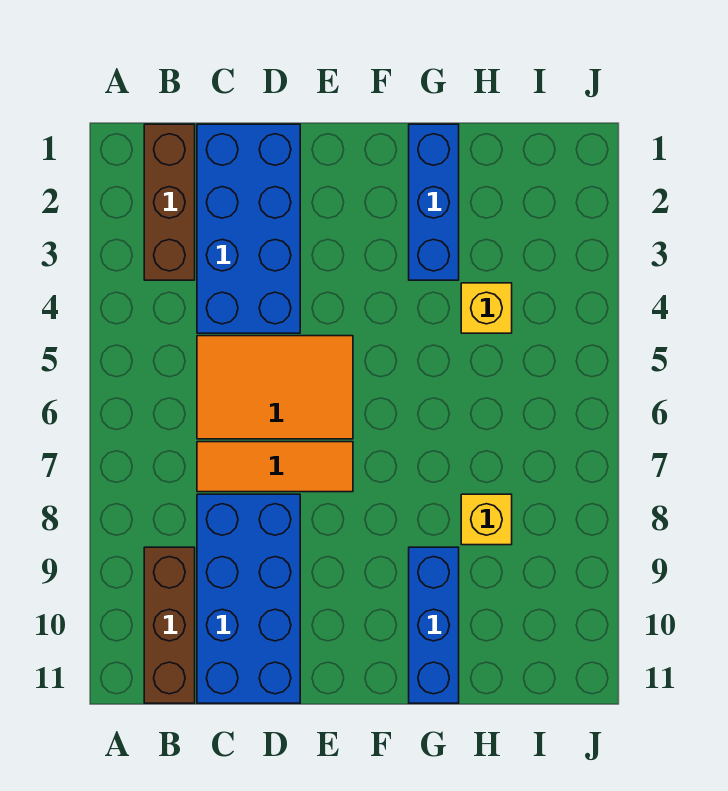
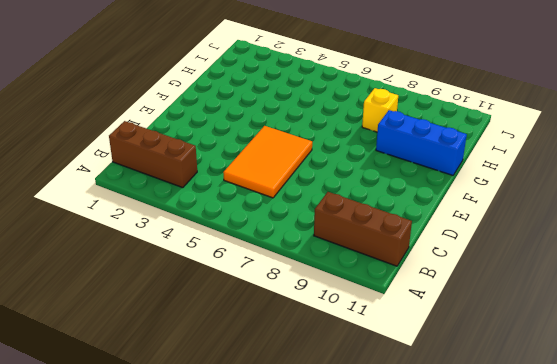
none -> blue brick C1:D4 level 1
none -> orange tile C7:E7 level 1

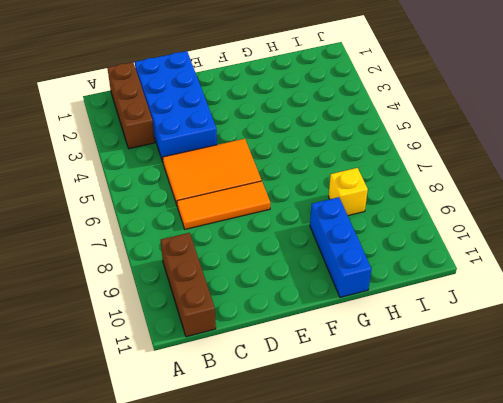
none -> blue brick C8:D11 level 1
none -> blue brick G1:G3 level 1

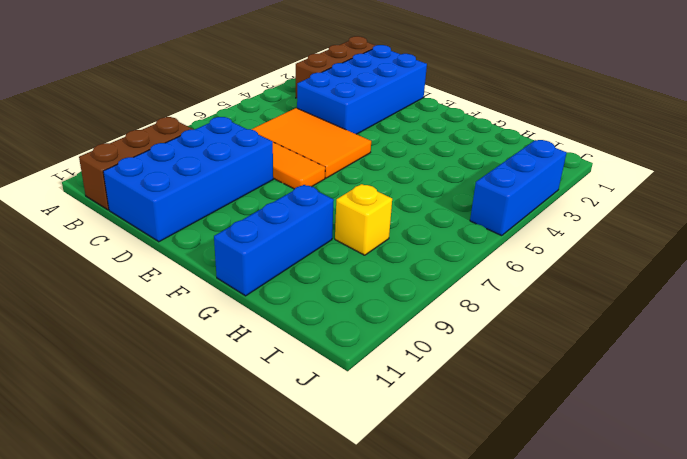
blue brick J3:J5 level 1 -> blue brick G1:G3 level 1
none -> yellow brick H4 level 1

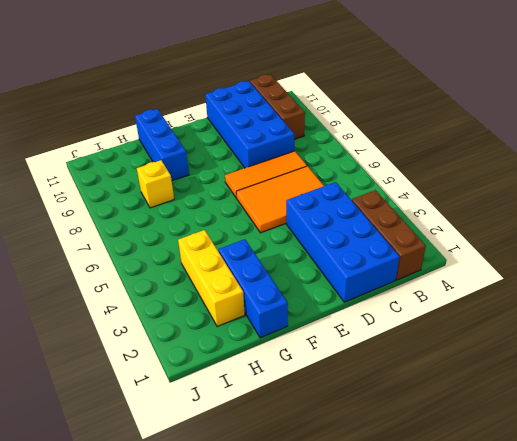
yellow brick H2:H4 level 1 -> yellow brick H4 level 1

